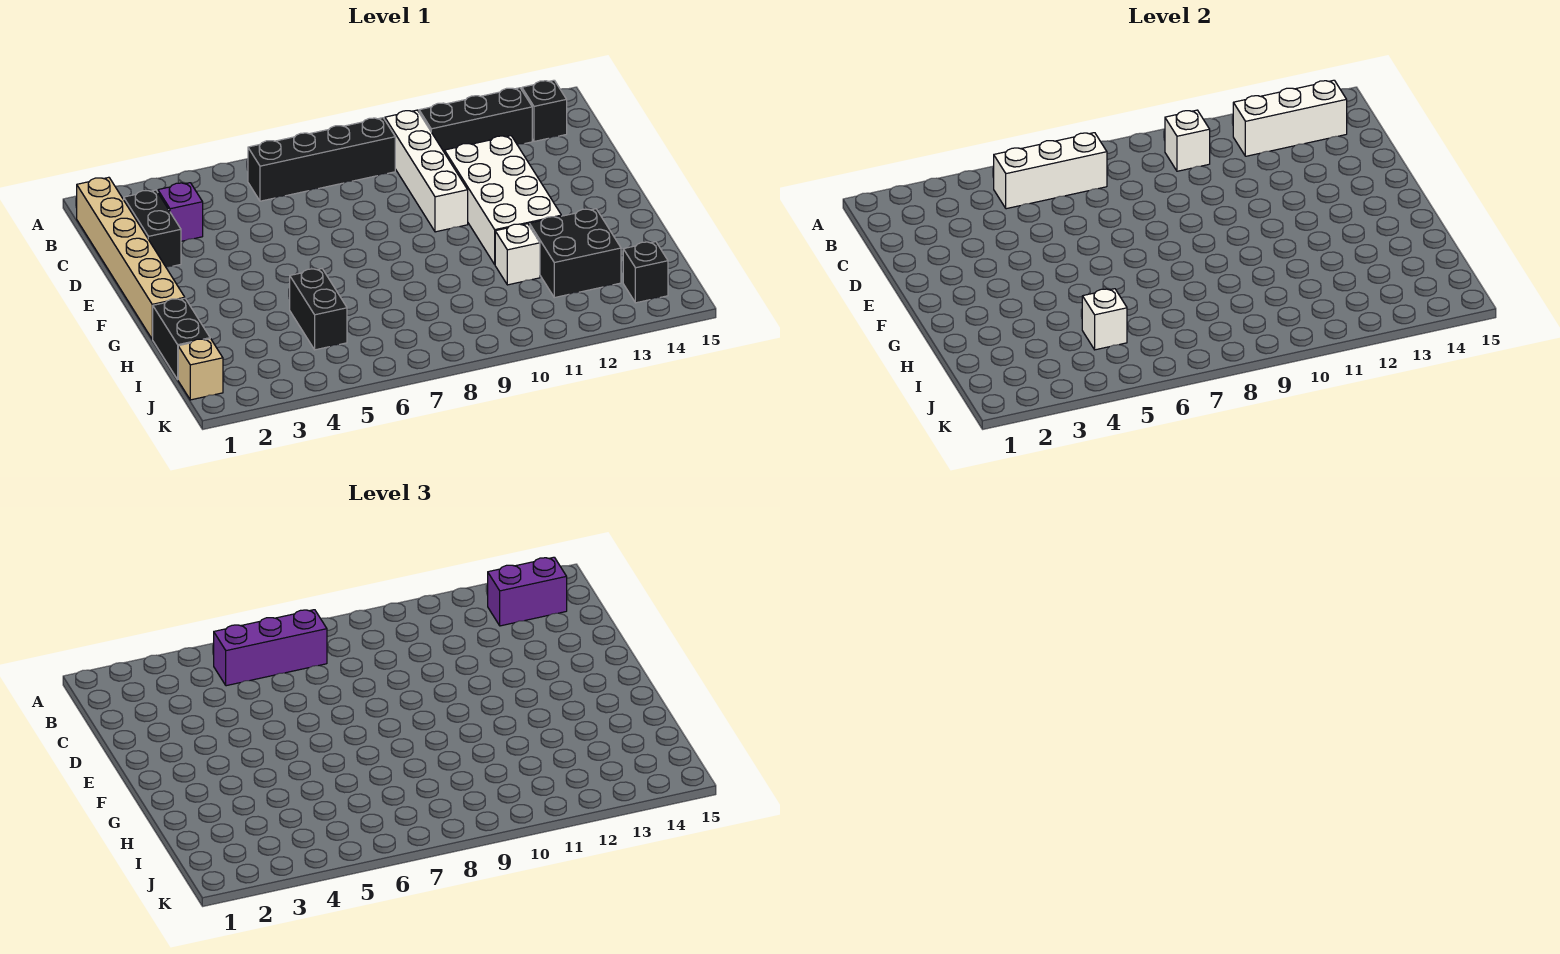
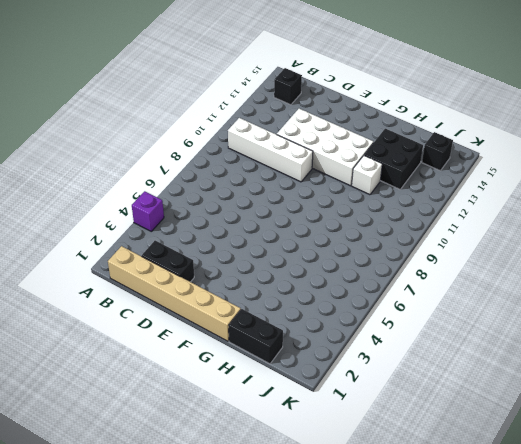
purple brick A4 level 1 -> purple brick C3 level 1
none -> black brick B6:B9 level 1
none -> black brick B11:B13 level 1
none -> black brick H5:I5 level 1

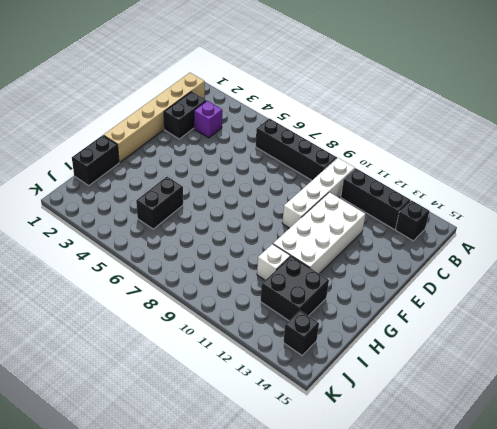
none -> tan brick J1 level 1
none -> white brick B5:B7 level 2
none -> white brick B10 level 2

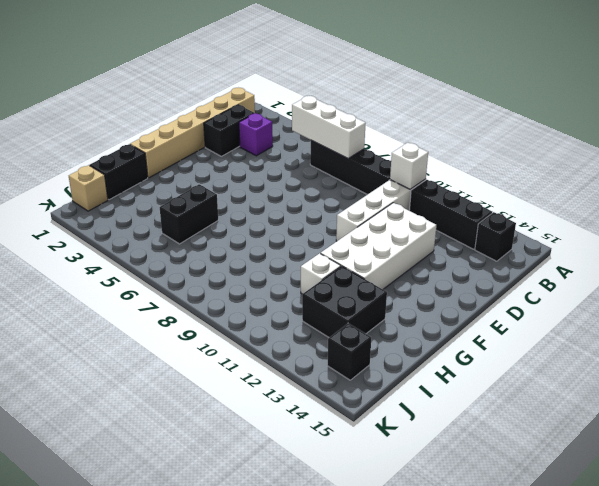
none -> white brick B12:B14 level 2
none -> white brick I5 level 2
none -> purple brick B5:B7 level 3

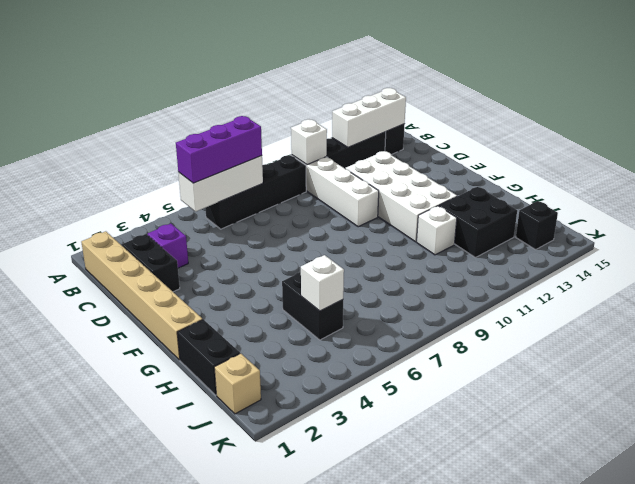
none -> purple brick B13:B14 level 3

